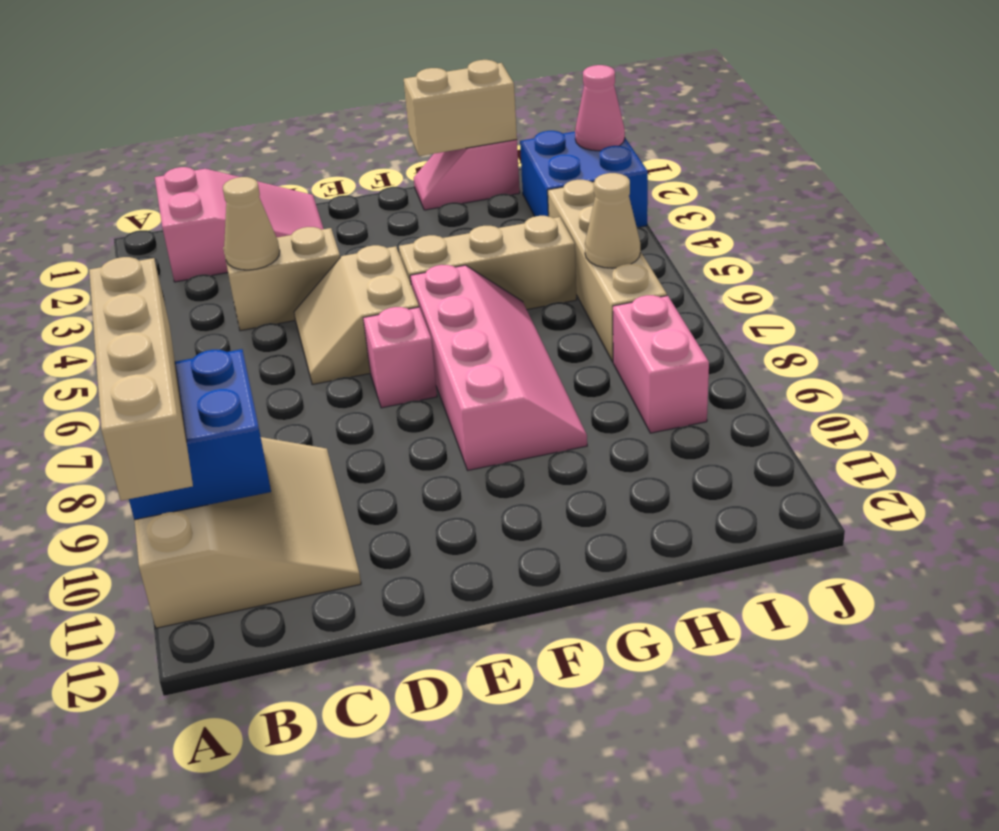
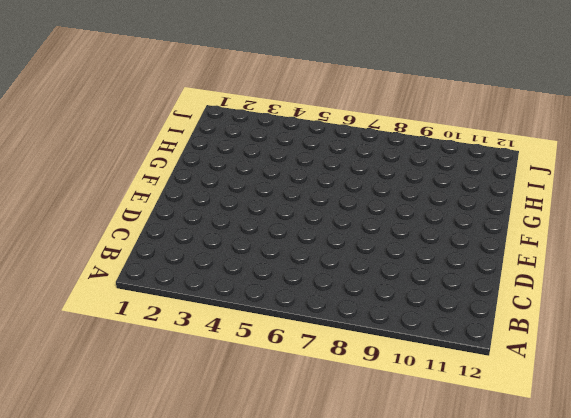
none -> tan slope A9:C11 level 1 top A
none -> pink slope B1:D2 level 1 top B
none -> tan brick C4:D4 level 1

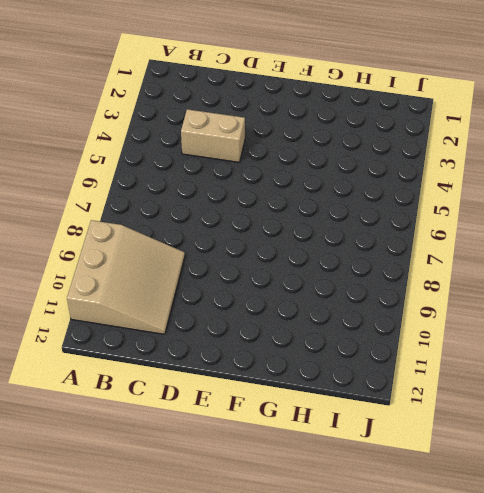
none -> pink slope B1:D2 level 1 top B
none -> tan slope D5:E6 level 1 top E
none -> pink brick E7 level 1

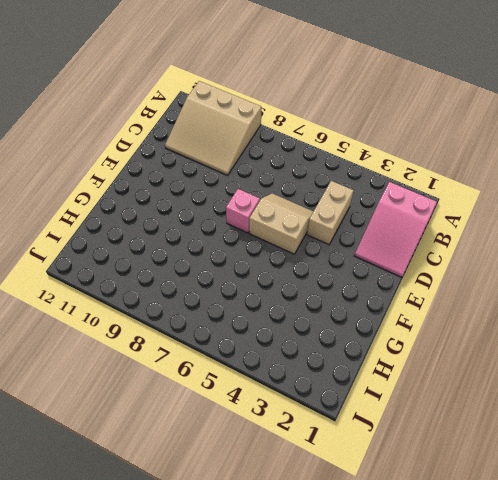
none -> tan brick F5:H5 level 1
none -> pink slope F6:G9 level 1 top F
none -> pink slope G1:H1 level 1 top H

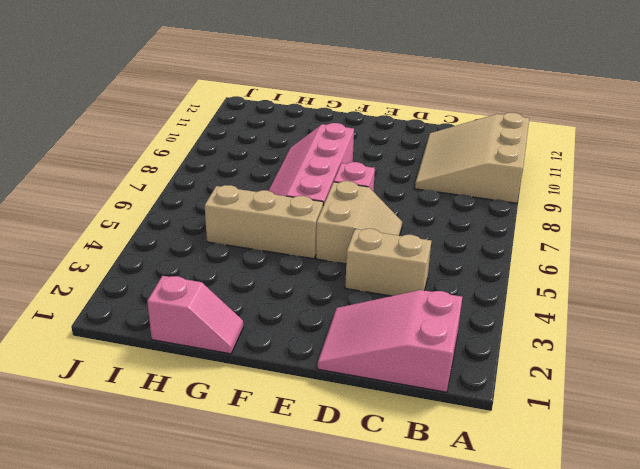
none -> blue brick I2:J3 level 1
none -> tan brick I4:I7 level 1
none -> pink brick I8:I9 level 1

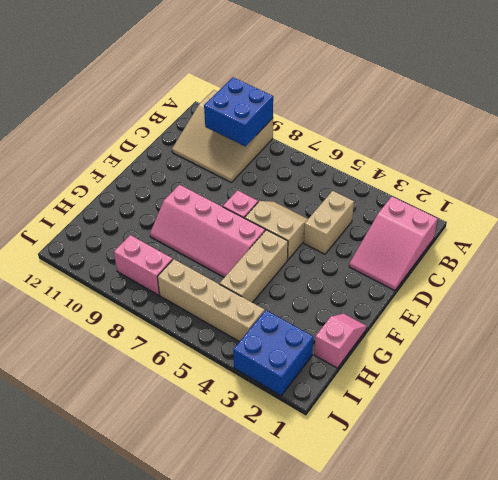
none -> tan cone C4 level 2
none -> tan brick G1:H1 level 2
none -> tan cone I6 level 2

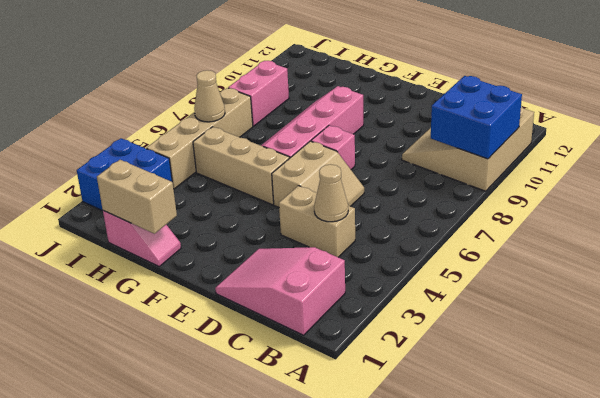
none -> pink cone J2 level 2
none -> tan brick A8:A11 level 3

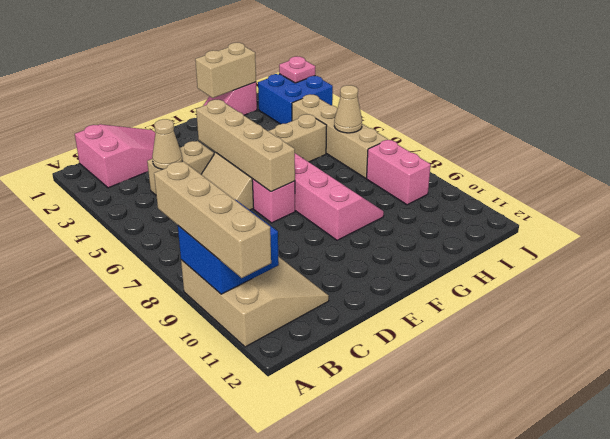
tan brick E4:E7 level 2 -> none
pink plate J2 level 2 -> pink cone J2 level 2

